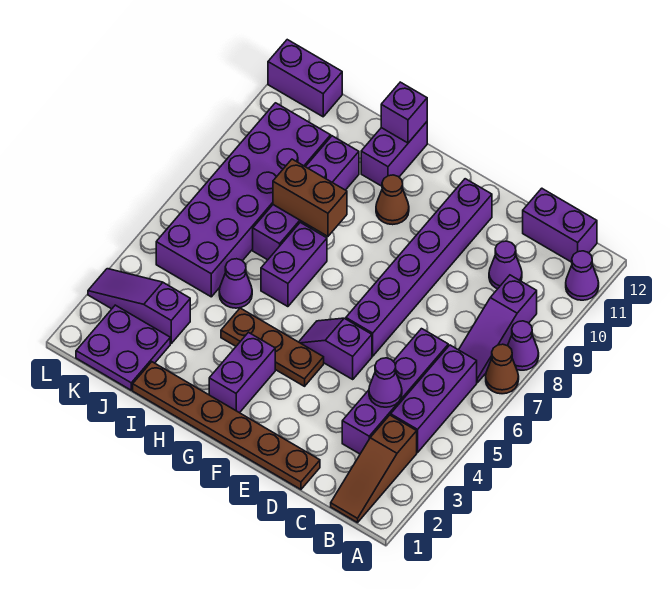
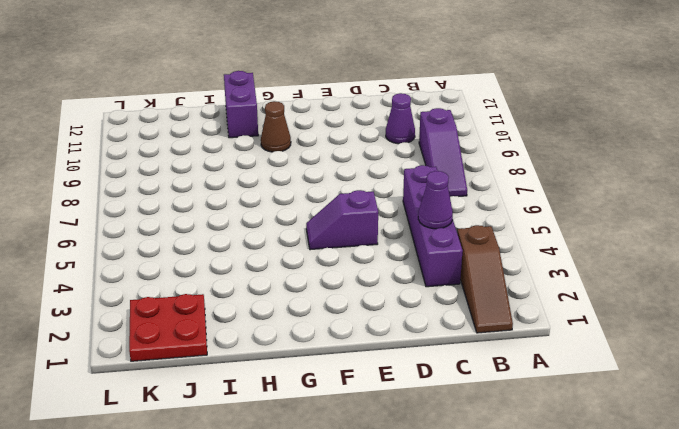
red plate J1:K2 level 1 -> purple plate J1:K2 level 1
none -> brown cone A7 level 1
none -> purple cone A8 level 1
none -> purple cone A11 level 1

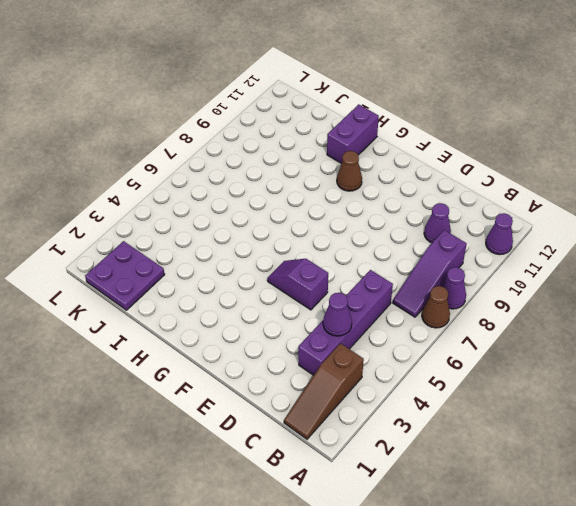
none -> purple brick B4:B6 level 1
none -> purple brick B12:C12 level 1
none -> brown plate D1:I1 level 1

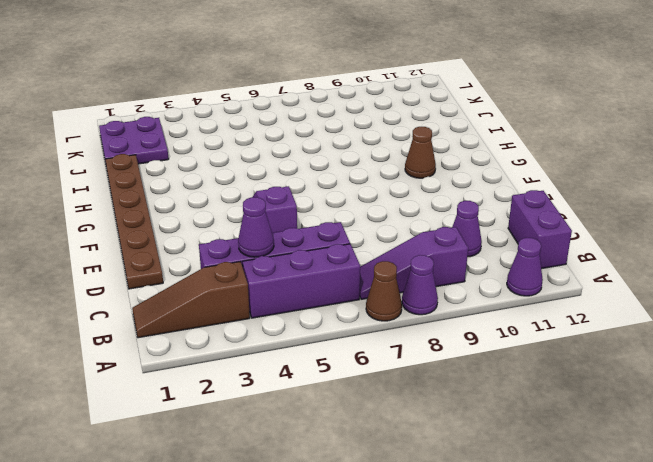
none -> purple brick E6:E11 level 1
none -> brown plate F4:H4 level 1
none -> purple brick G2:G3 level 1

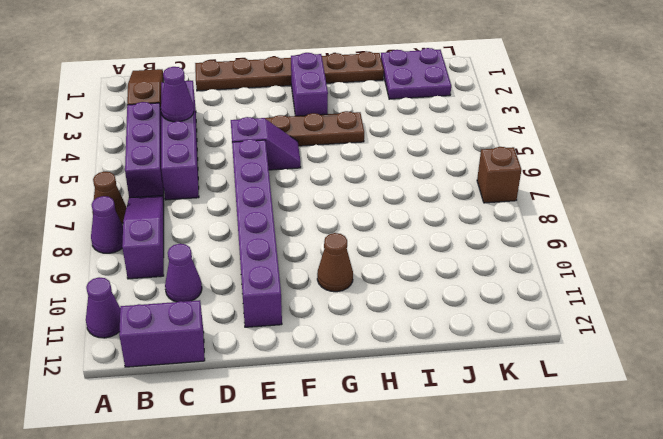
brown brick L7 level 1 -> none
none -> purple brick H6:H7 level 1
none -> purple brick H11:H12 level 1
none -> purple cone I5 level 1

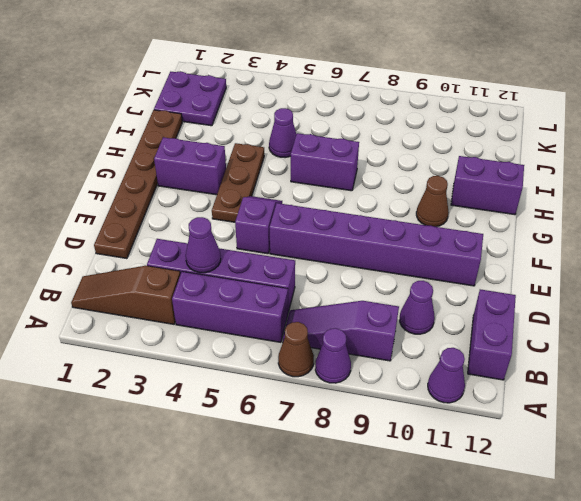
none -> purple brick I7:I10 level 1
none -> purple slope J3:L3 level 1 top J
none -> purple brick J5:K10 level 1

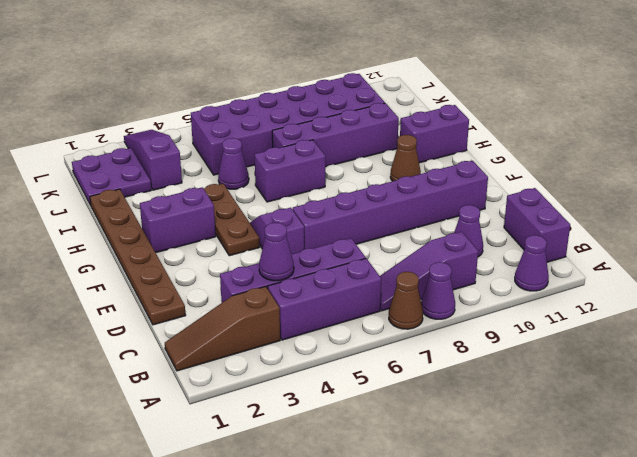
none -> purple brick K12:L12 level 1
none -> brown brick H8:I8 level 2
none -> purple brick H12 level 2

